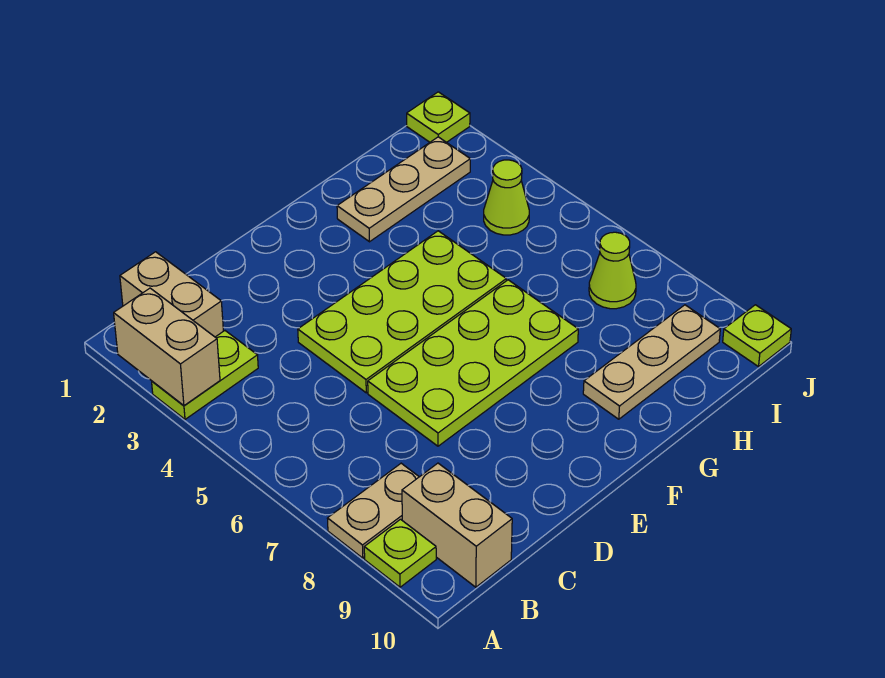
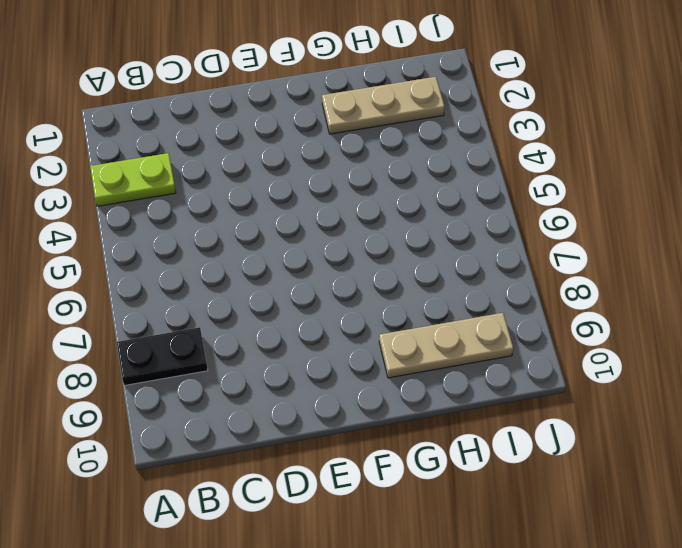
black plate A8:B8 level 1 -> tan plate A8:B8 level 1
none -> lime plate A9 level 1
none -> tan brick B1:B2 level 1
none -> tan brick B9:B10 level 1

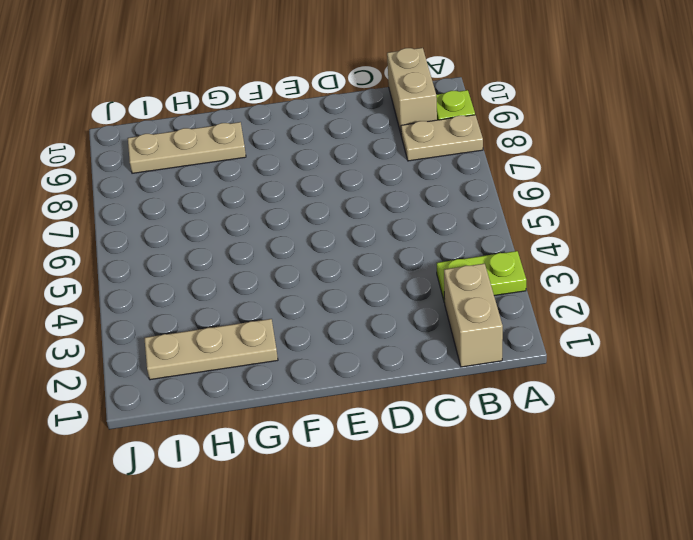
none -> lime plate D4:G5 level 1
none -> lime plate D6:G7 level 1
none -> lime cone I4 level 1

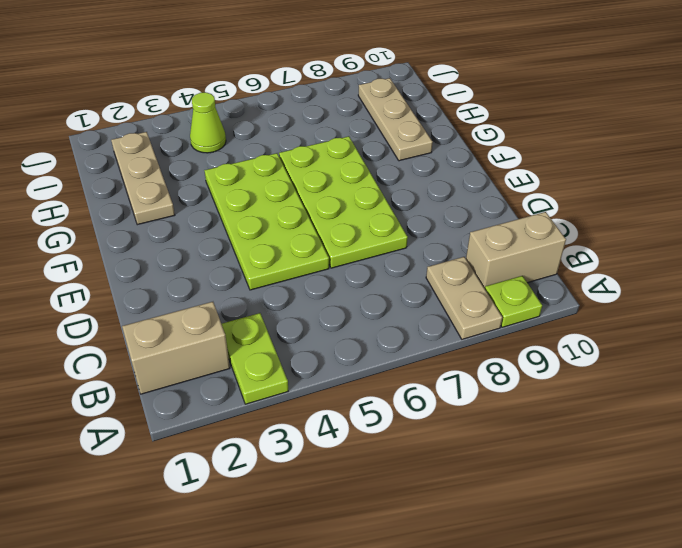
none -> lime cone I7 level 1
none -> lime plate J1 level 1
none -> lime plate J10 level 1

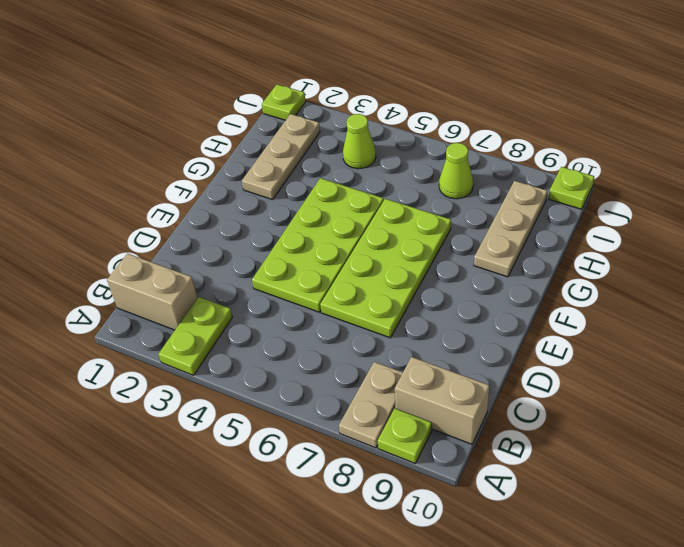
none -> tan brick A2:A3 level 2

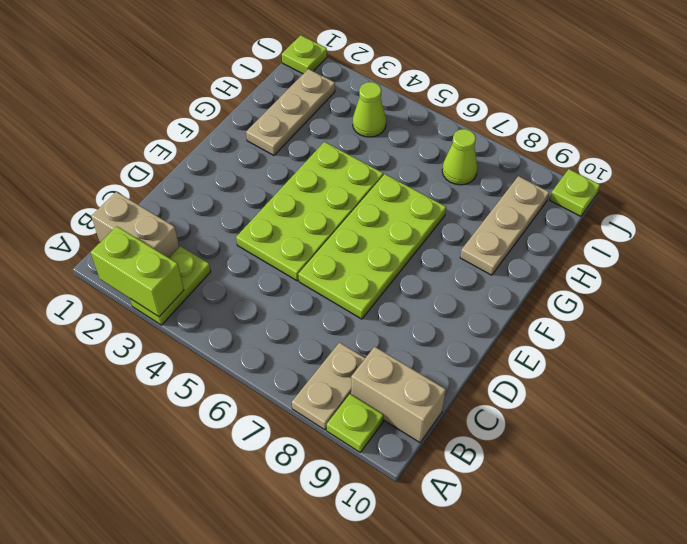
lime brick A2:A3 level 2 -> tan brick A2:A3 level 2

